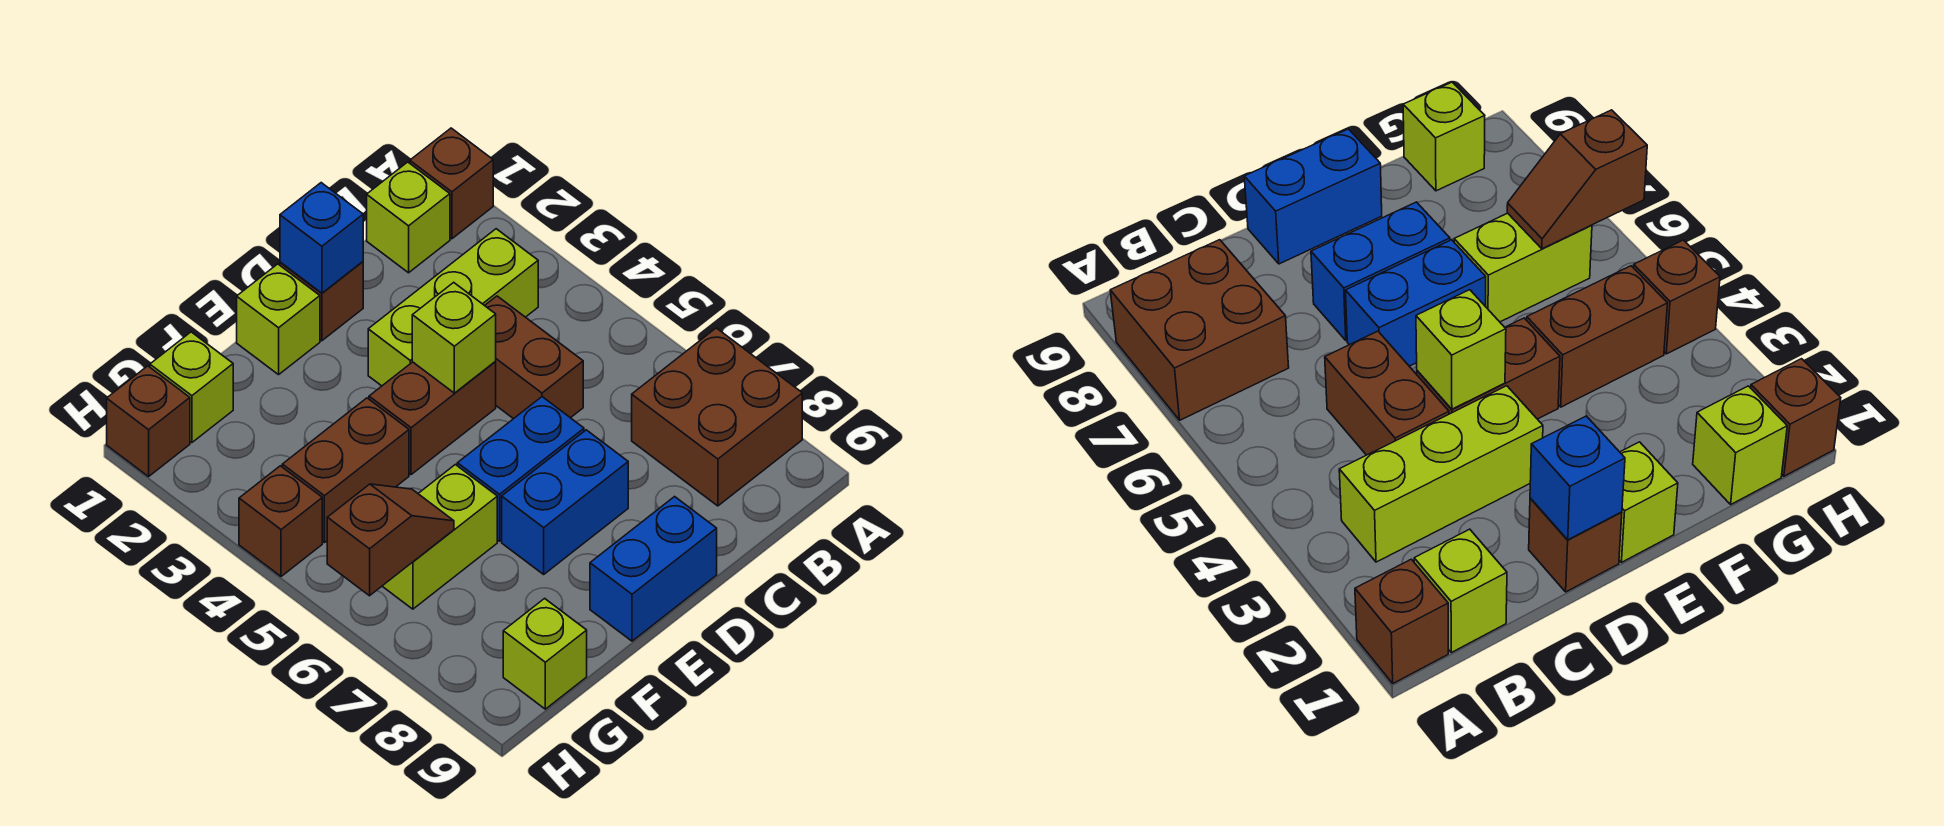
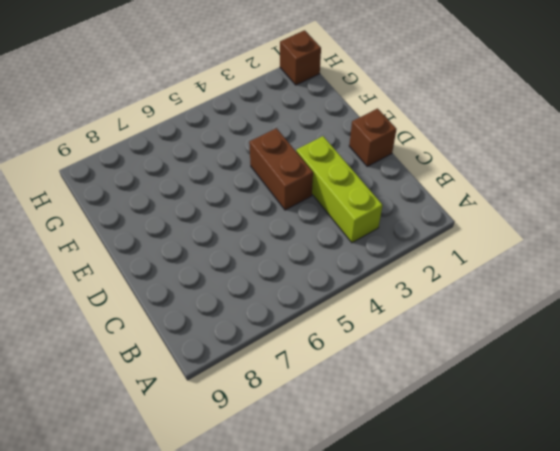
none -> brown brick A1 level 1
none -> brown brick A7:B8 level 1
none -> lime brick B1 level 1

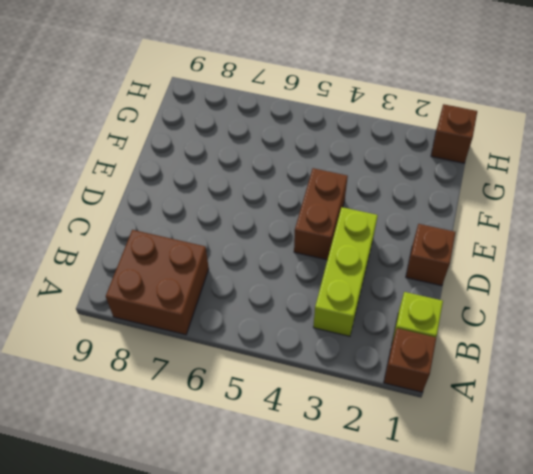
none -> brown brick C4:C5 level 1
none -> blue brick D6:E6 level 1
none -> blue brick D7:E7 level 1

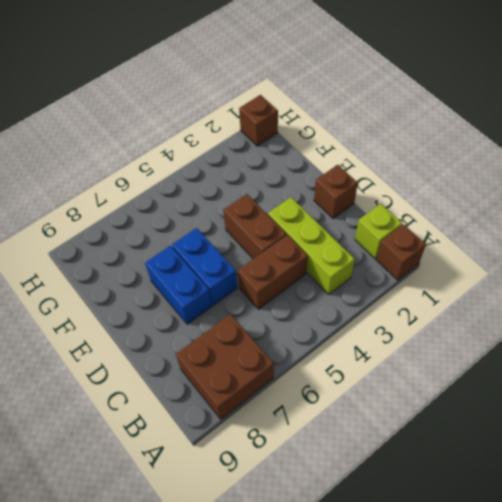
none -> blue brick D9:E9 level 1
none -> lime brick E1 level 1
none -> brown brick F4:G4 level 1

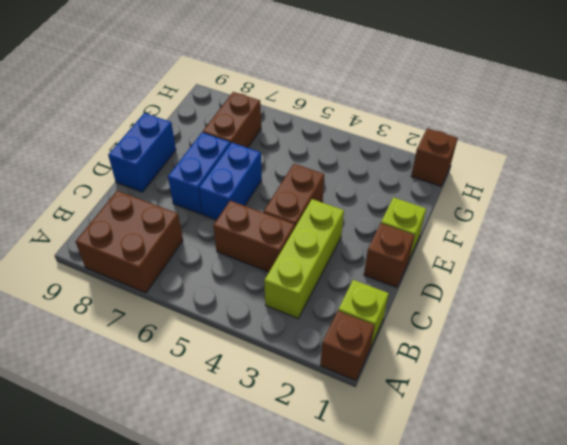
brown brick F7:G7 level 1 -> brown brick F4:G4 level 1
none -> lime brick F6:G6 level 1
none -> lime brick G1 level 1
none -> lime brick G9 level 1

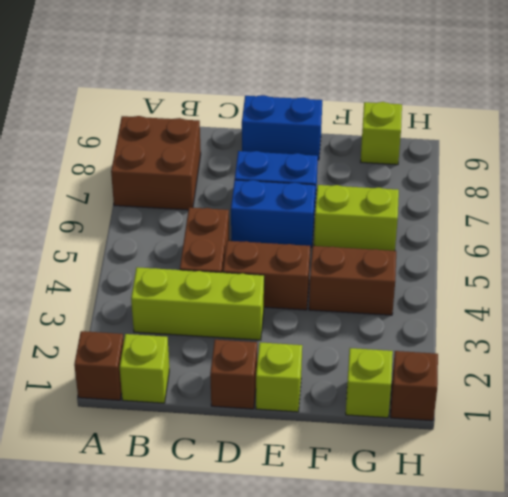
none -> brown brick H4 level 1
none -> blue brick D1 level 2
none -> lime brick D4 level 2

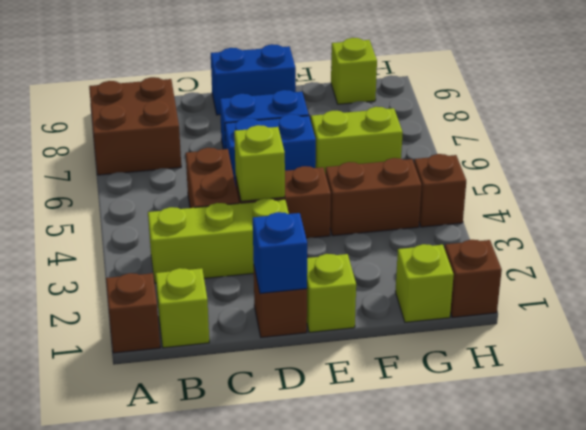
none -> brown slope G6:H6 level 2 top H

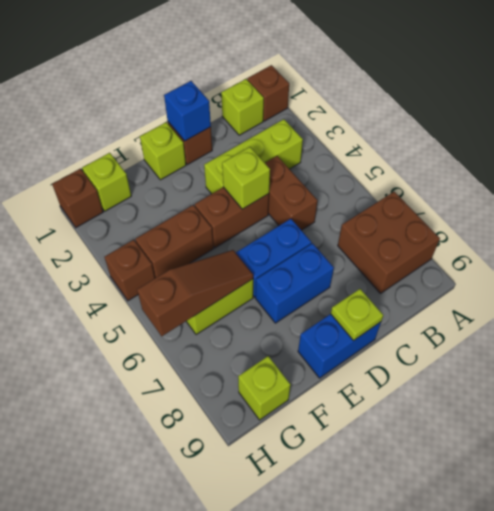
lime plate D9 level 2 -> none
brown slope F6:H6 level 2 top H -> brown slope G6:H6 level 2 top H

